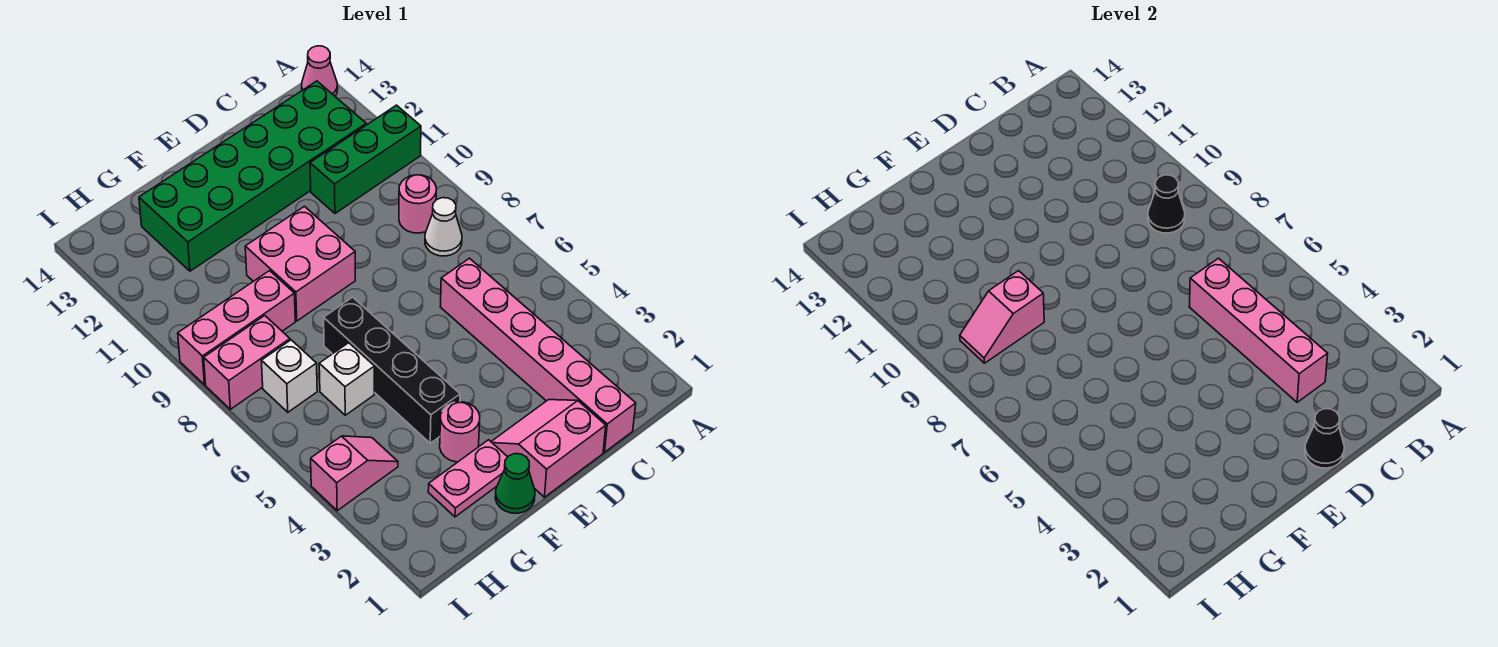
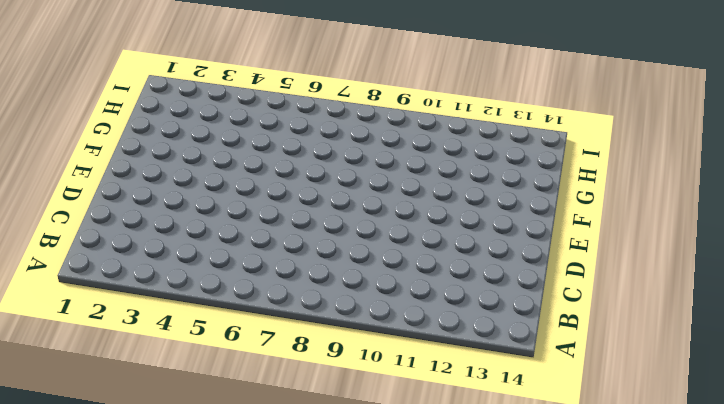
none -> green brick A11:C11 level 1
none -> pink cone A14 level 1
none -> white cone B8 level 1

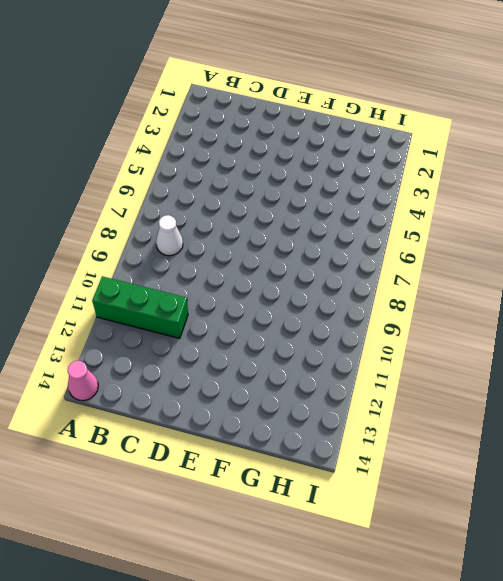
none -> pink round brick B9 level 1
none -> green brick B12:G13 level 1
none -> pink brick C1:C6 level 1

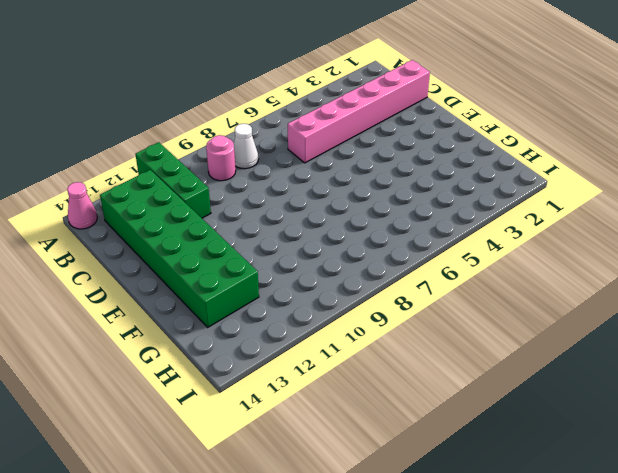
none -> pink slope D1:E2 level 1 top 1
none -> pink brick E9:F10 level 1
none -> green cone F1 level 1

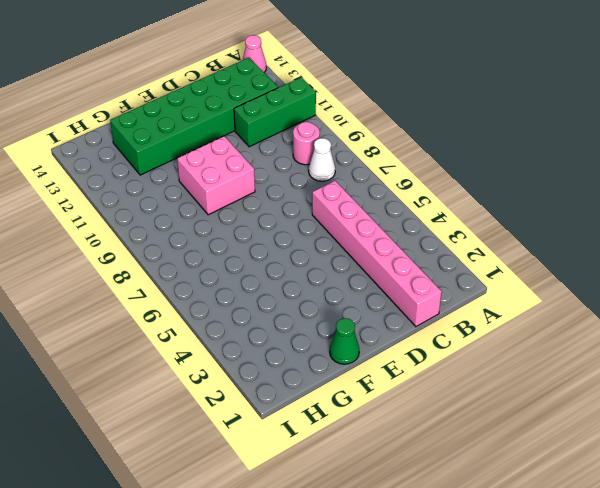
none -> pink slope D1:E2 level 1 top 1
none -> pink plate F2:G2 level 1
none -> pink round brick F3 level 1

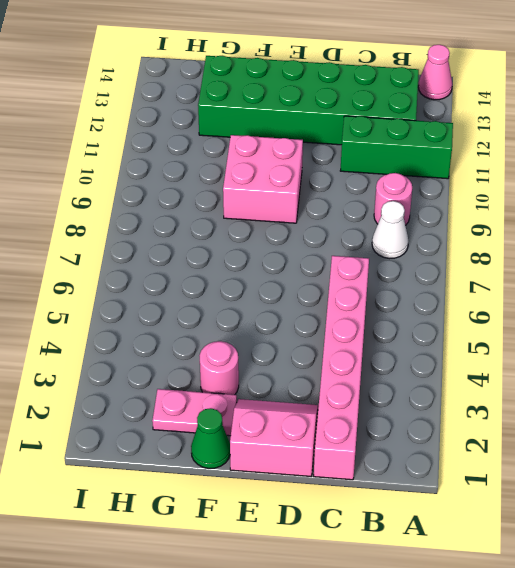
none -> black brick F4:F7 level 1
none -> white brick G6 level 1
none -> pink brick G9:I9 level 1

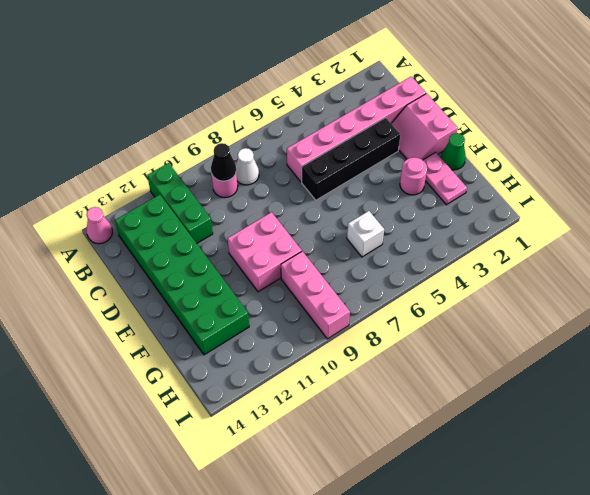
black brick D3:D6 level 1 -> black brick F4:F7 level 1
none -> pink slope H4:I4 level 1 top I
none -> white brick H7 level 1
none -> pink brick H8:I8 level 1

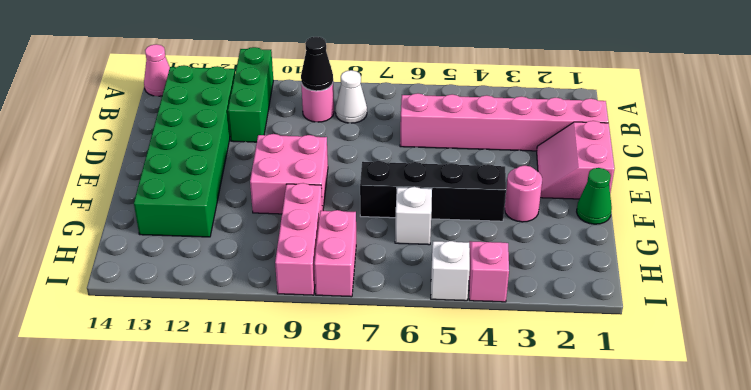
white brick I5 level 1 -> white brick H7 level 1
none -> pink plate F2:G2 level 1
none -> pink brick C3:C6 level 2
none -> black cone D1 level 2

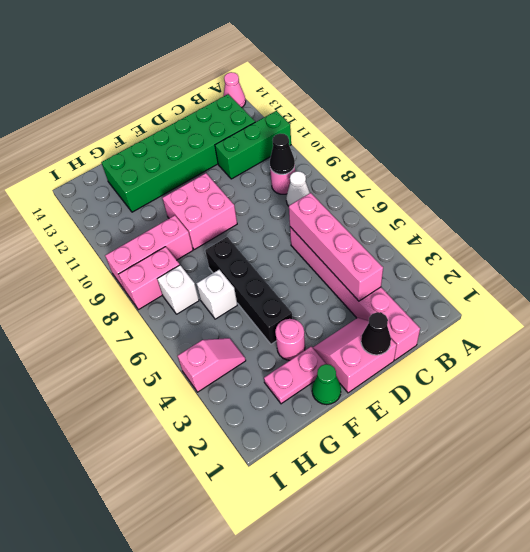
none -> pink slope G9:H9 level 2 top G

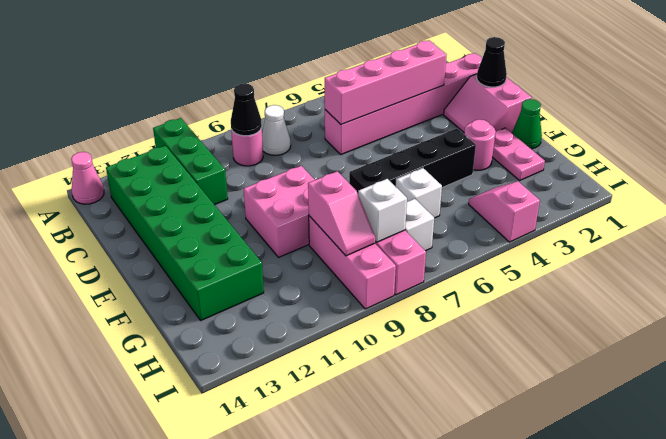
white brick H8 level 2 -> none

